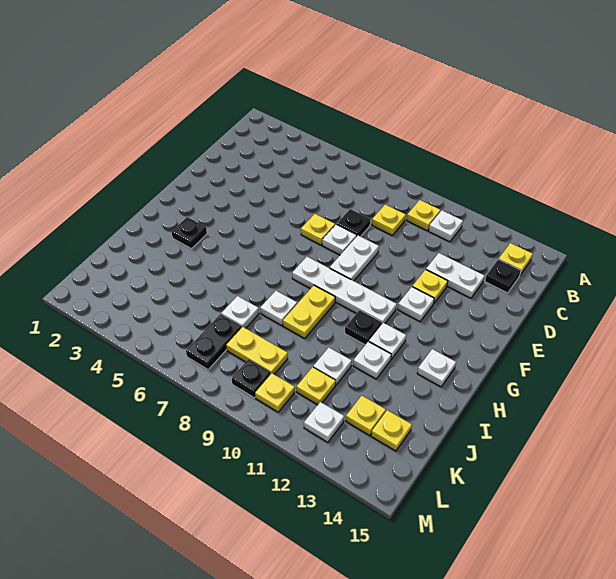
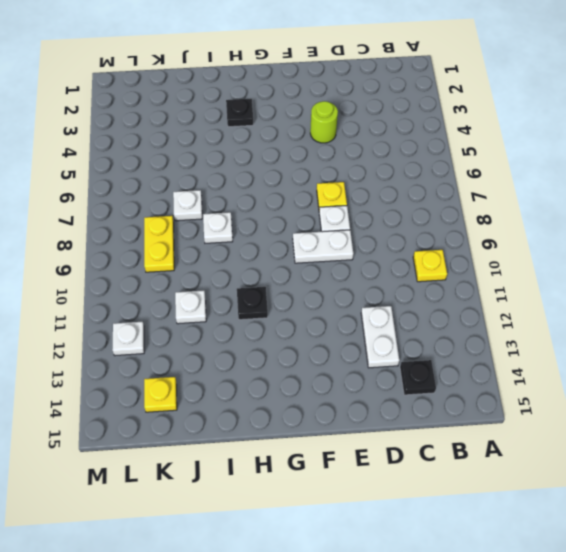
lime round brick E4 level 1 -> none
none -> white plate B11 level 1
none -> yellow plate B14 level 1
none -> yellow plate C9 level 1
none -> black plate D8 level 1

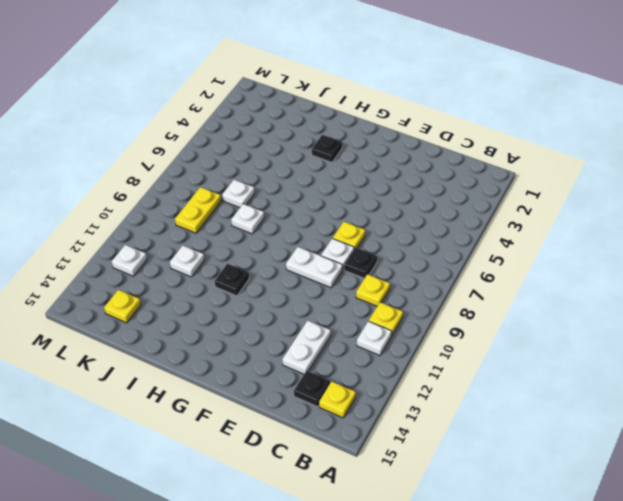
none -> yellow plate E12 level 1
none -> white plate F12 level 1
none -> white plate G8:G11 level 1
none -> yellow plate H9:I9 level 1

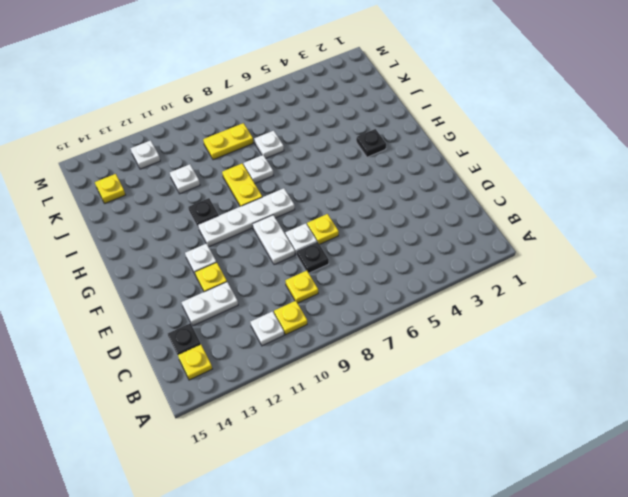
none -> white plate H12 level 1
none -> white plate H14 level 1
none -> white plate I12 level 1
none -> black plate K7:L7 level 1

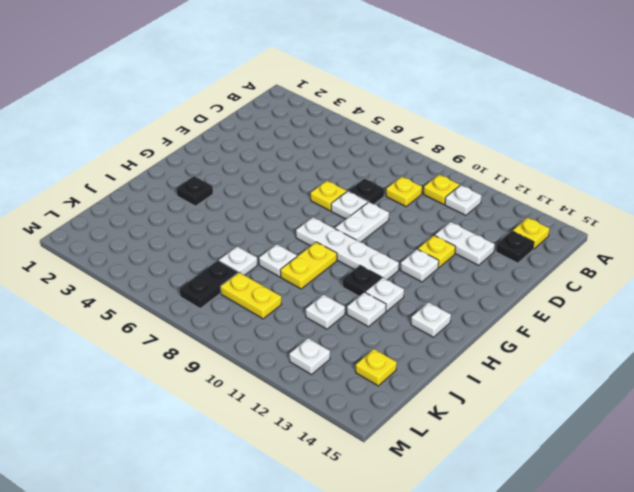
none -> yellow plate K11 level 1
none -> yellow plate K13 level 1
none -> black plate L9 level 1
none -> yellow plate L10 level 1

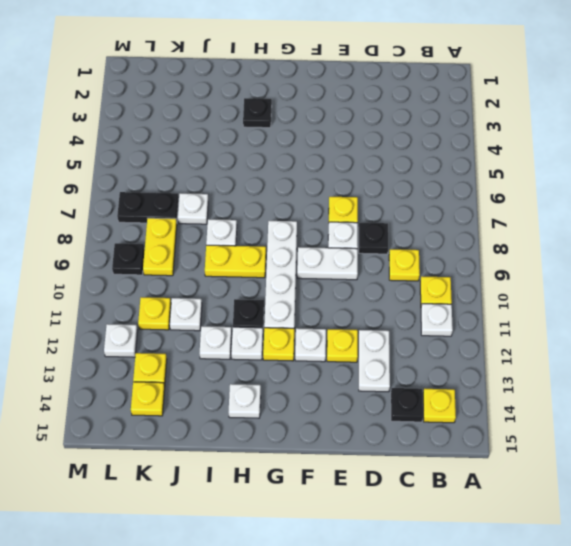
yellow plate G12 level 1 -> yellow plate L10 level 1

